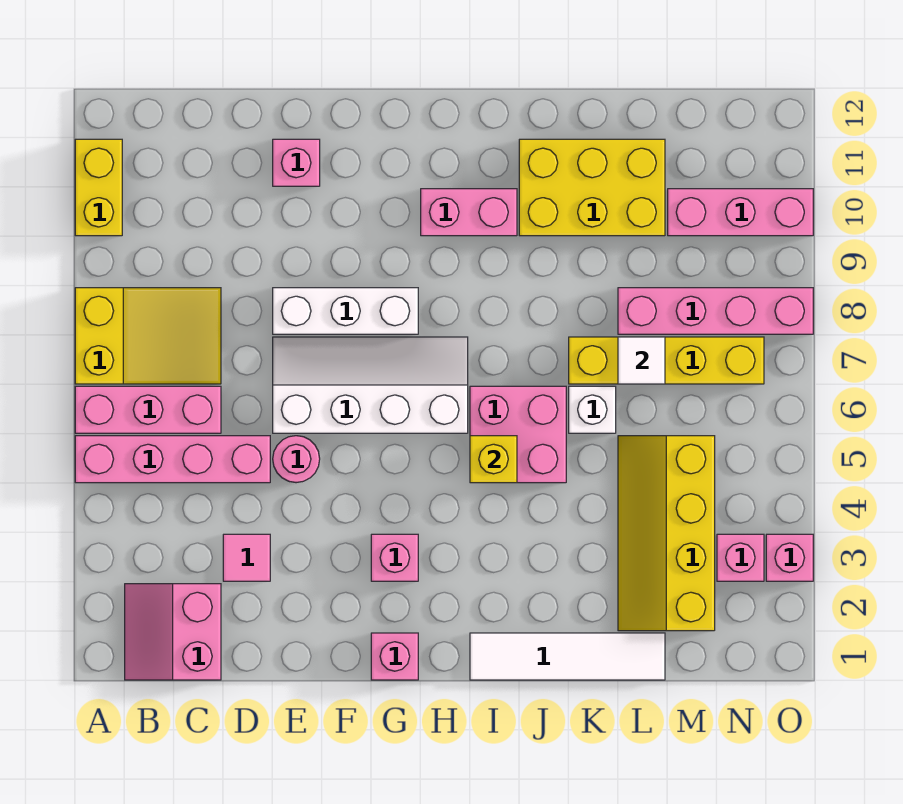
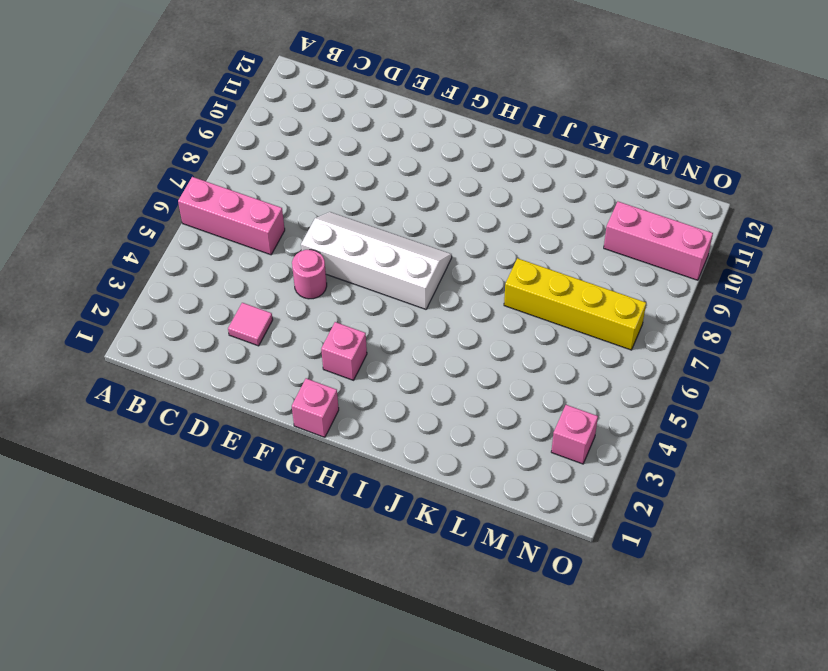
none -> pink brick A5:D5 level 1
none -> yellow slope A7:C8 level 1 top A
none -> yellow brick A10:A11 level 1

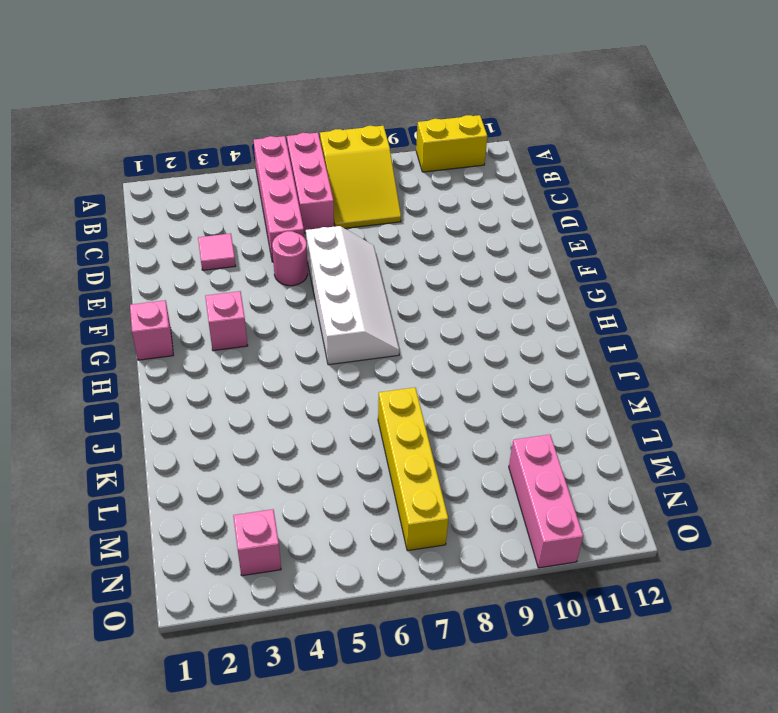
none -> pink slope B1:C2 level 1 top C
none -> white brick E8:G8 level 1
none -> pink brick E11 level 1

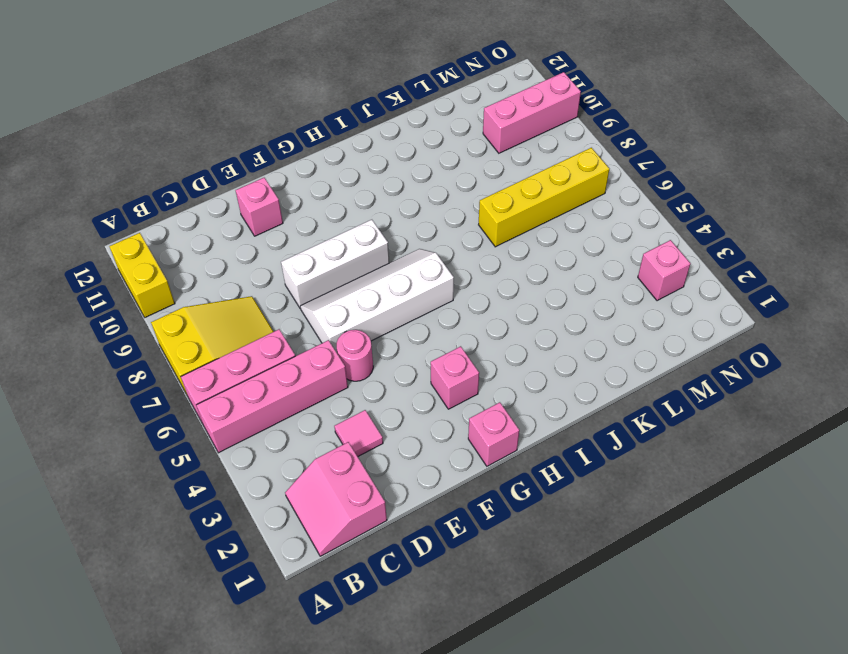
none -> pink brick H10:I10 level 1
none -> white tile I1:L1 level 1
none -> pink brick I5:J6 level 1

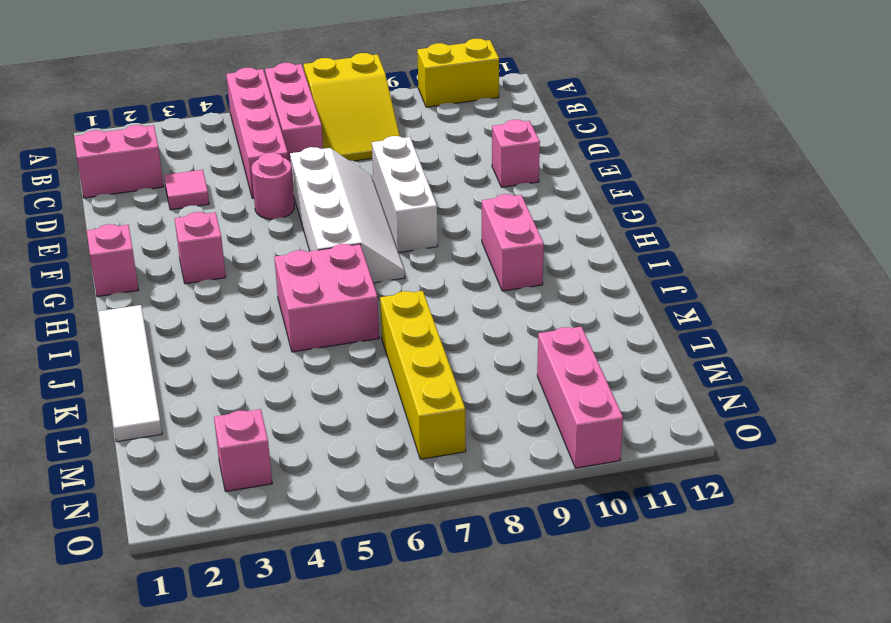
none -> yellow brick J10:L11 level 1
none -> white brick K6 level 1
none -> yellow slope L2:M5 level 1 top M

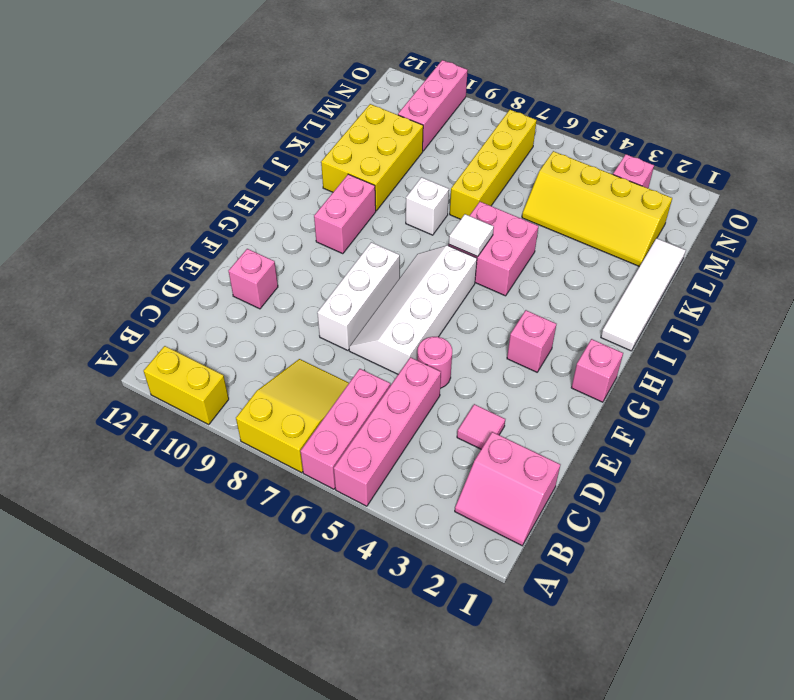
white tile I6 level 2 -> white tile L7 level 2
white brick J8 level 1 -> white brick K6 level 1
none -> pink brick L8:O8 level 1
none -> pink brick O3 level 1
none -> yellow brick I5 level 2

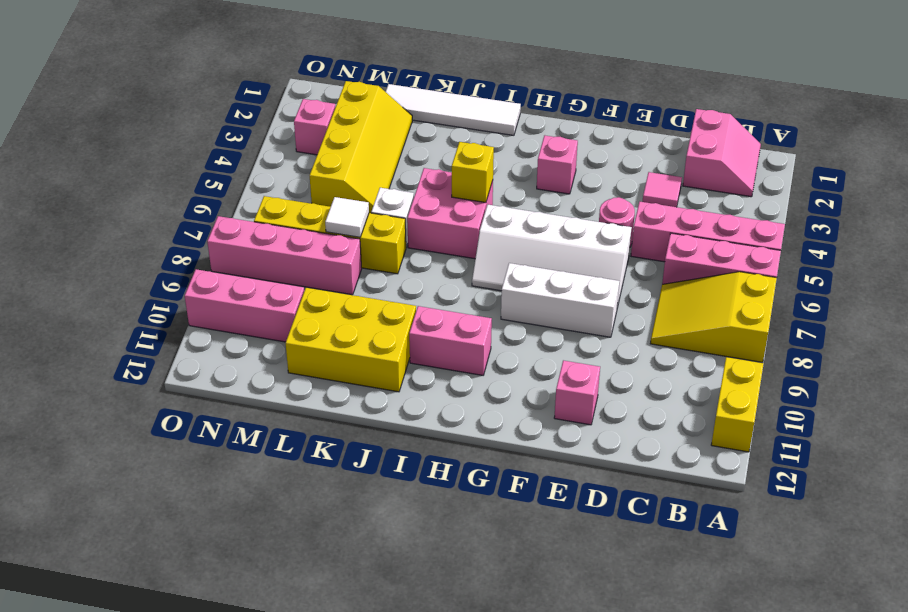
none -> pink brick G1 level 1
none -> pink brick O3 level 1

